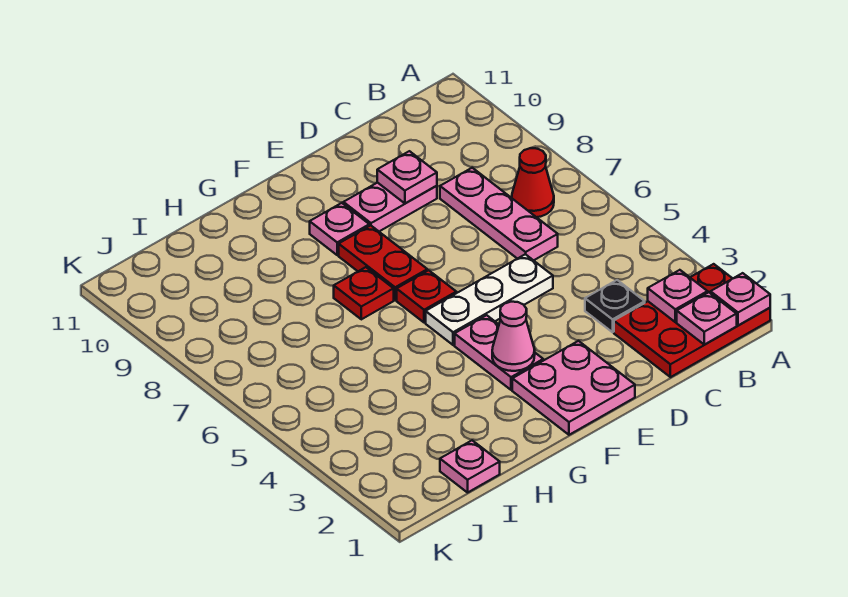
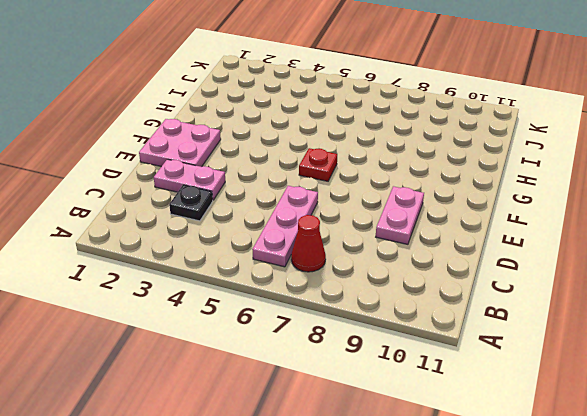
pink plate B6:D6 level 1 -> pink plate C6:C8 level 1
pink plate D2:D3 level 1 -> pink plate F3:F4 level 1
none -> red plate A1:C2 level 1
none -> white plate D5:F5 level 1
none -> red plate F7:F8 level 1

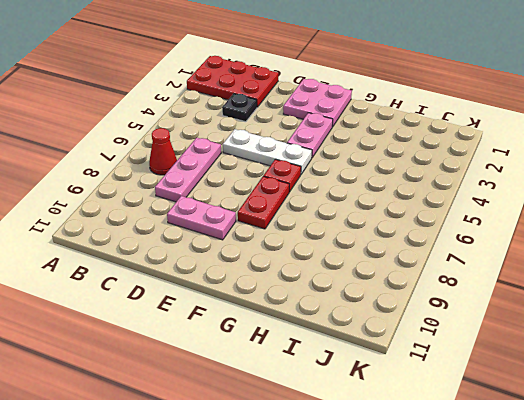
none -> pink plate F9 level 1
none -> red plate G7 level 1
none -> pink plate I1 level 1

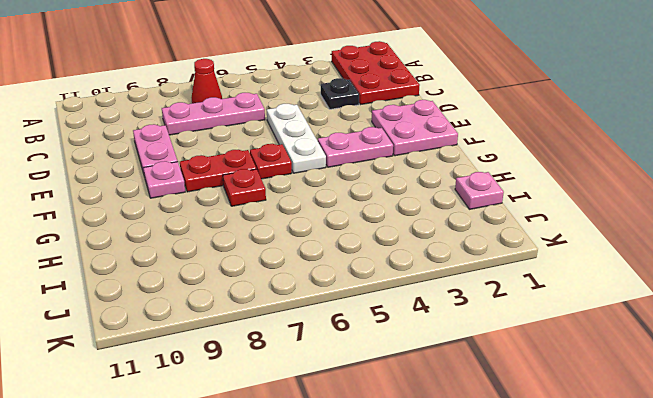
none -> pink plate A1 level 2
none -> pink plate B1 level 2
none -> pink plate B2 level 2

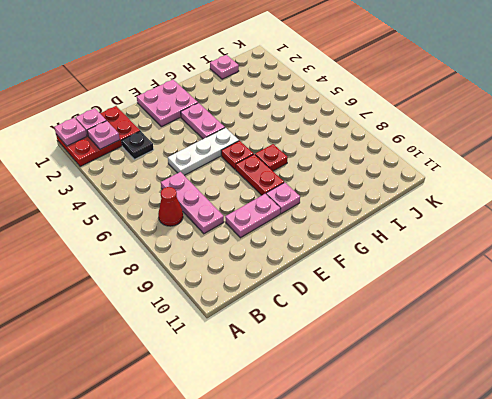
none -> pink plate D9 level 2
none -> pink cone F3 level 2

